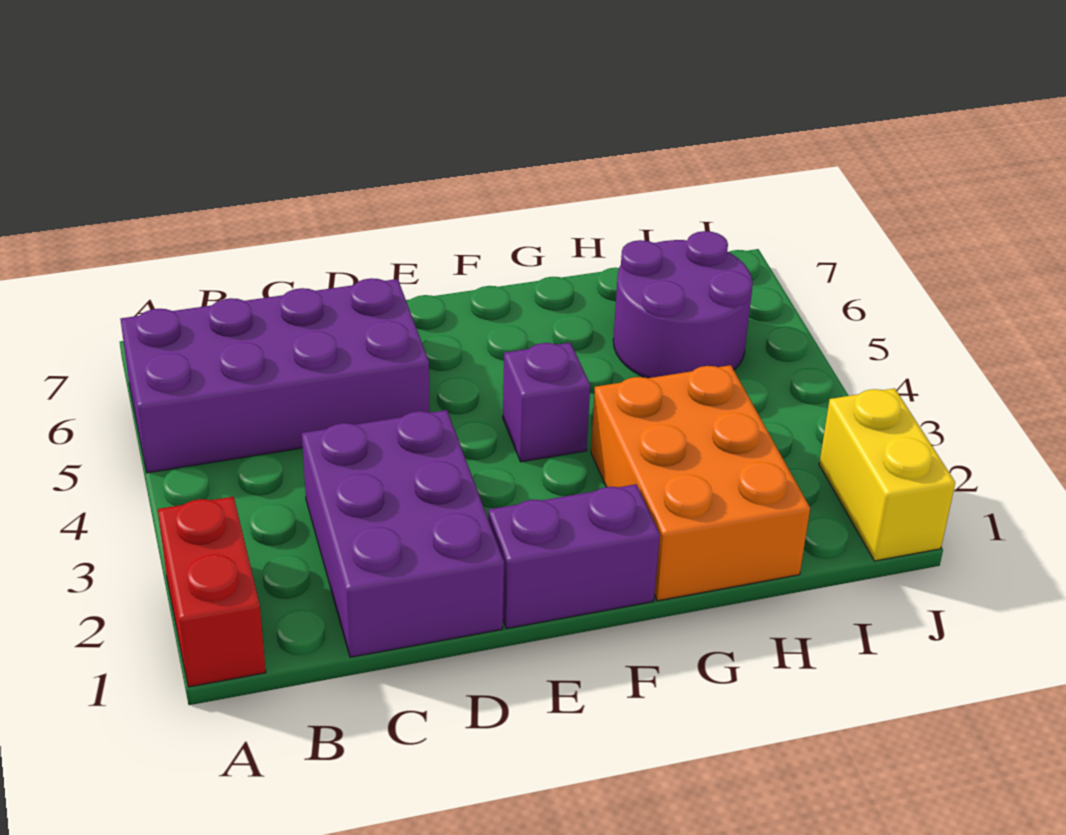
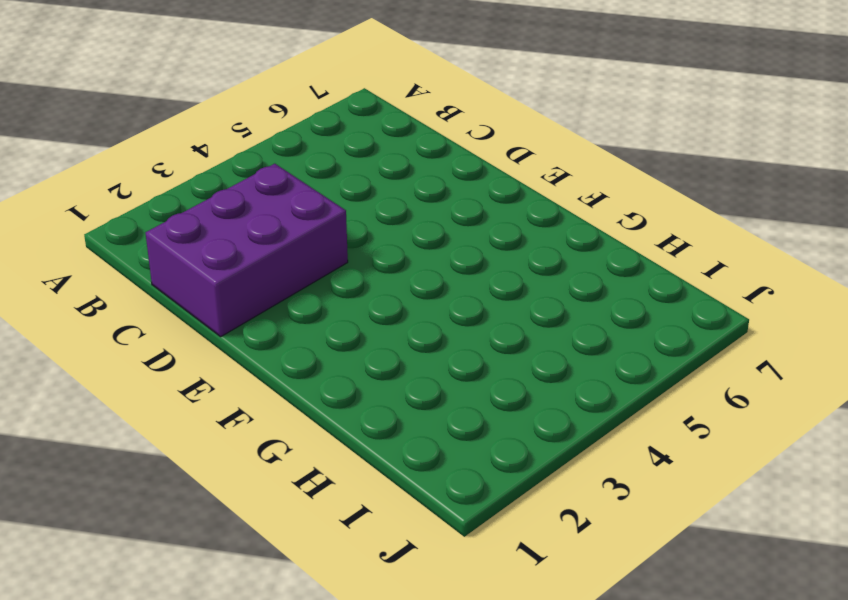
none -> red brick A1:A2 level 1
none -> purple brick A5:D6 level 1

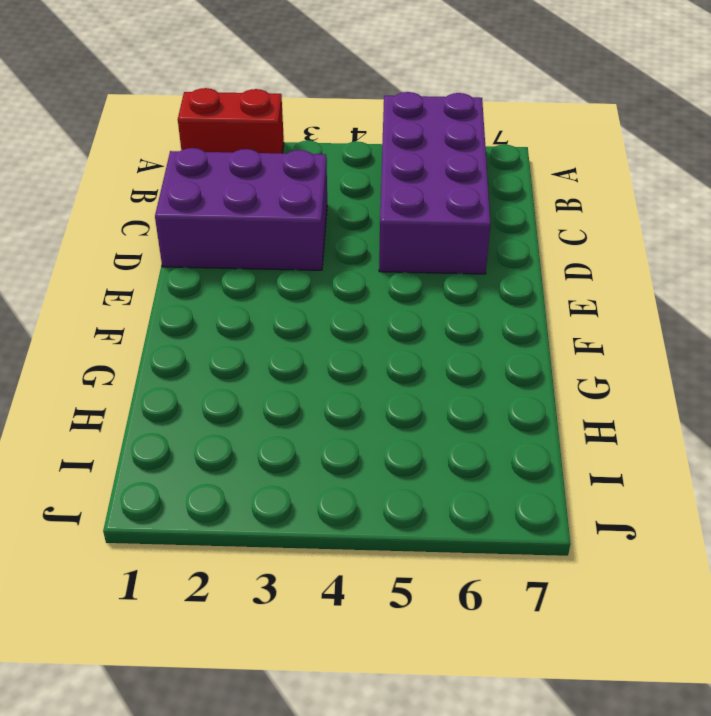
none -> purple brick E1:F1 level 1
none -> purple brick F4 level 1

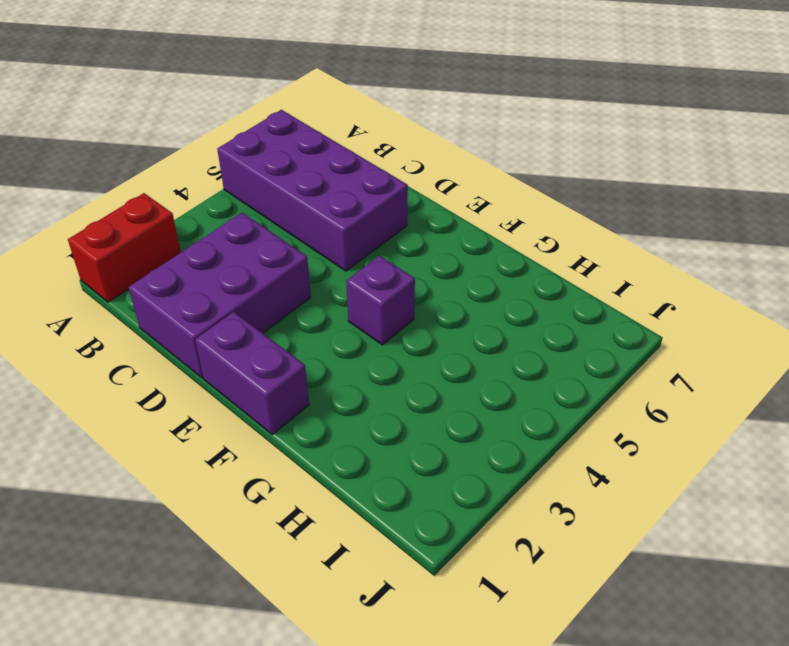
none -> orange brick G1:H3 level 1
none -> purple round brick H5:I6 level 1

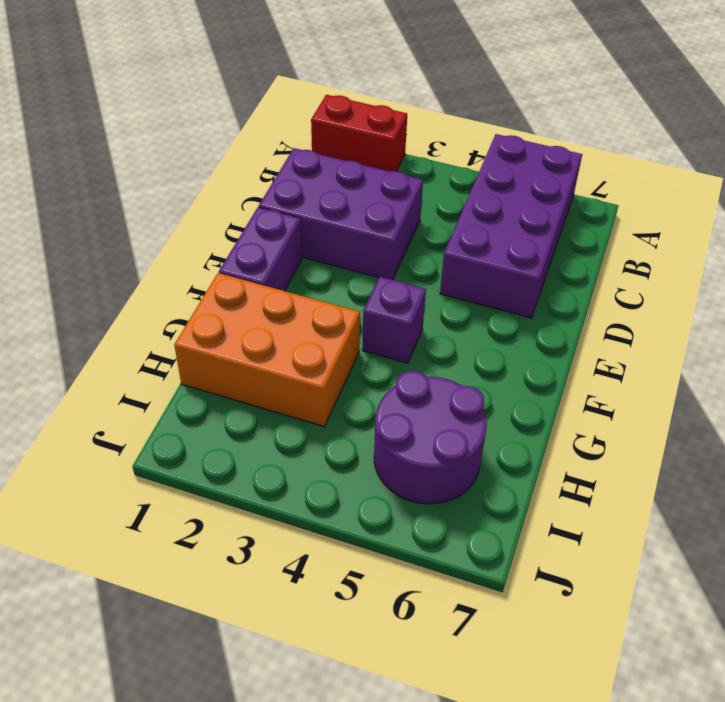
none -> yellow brick J1:J2 level 1

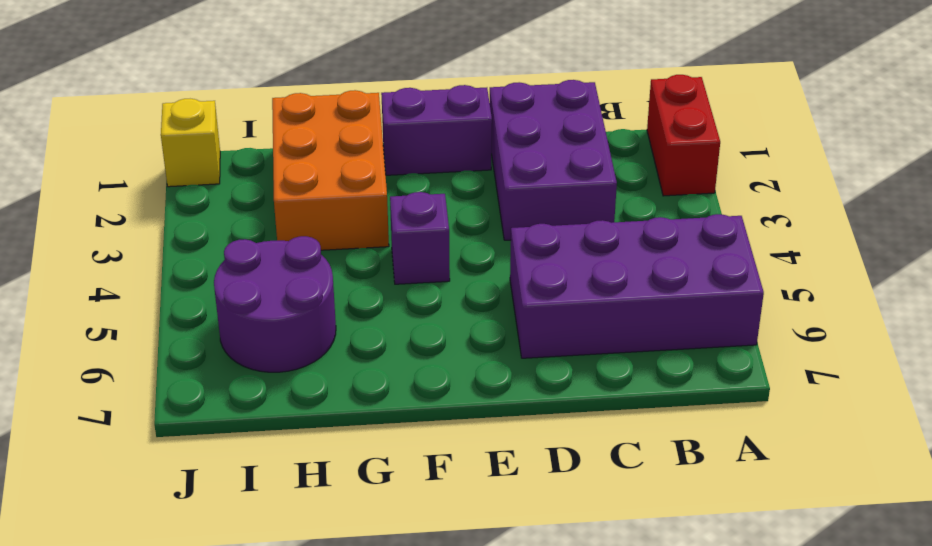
yellow brick J1 level 1 -> yellow brick J1:J2 level 1

